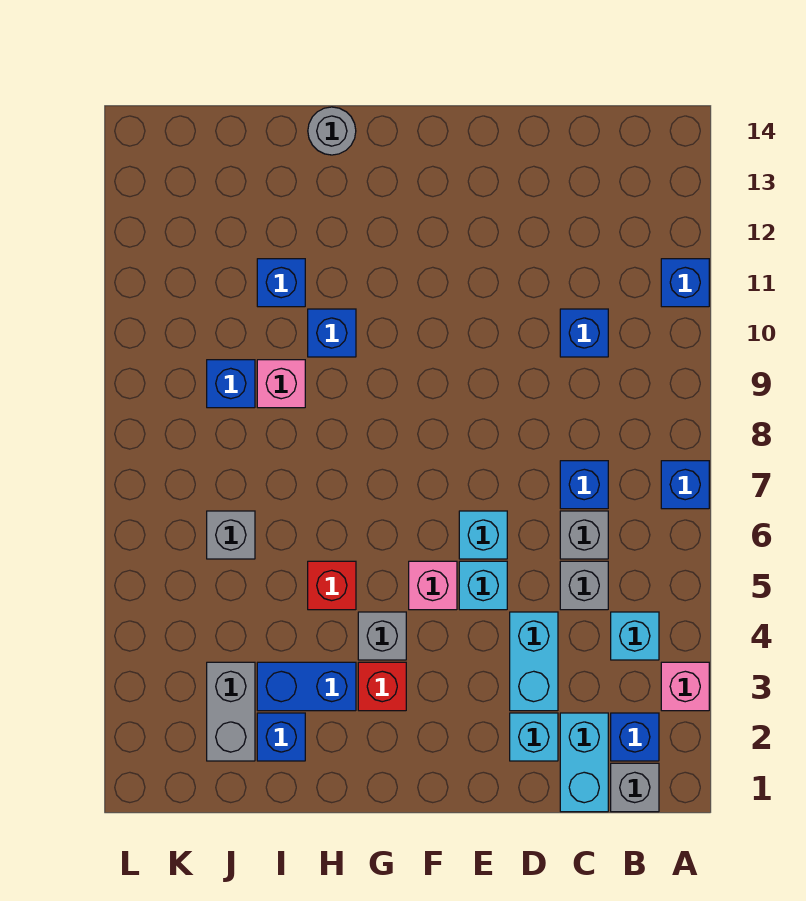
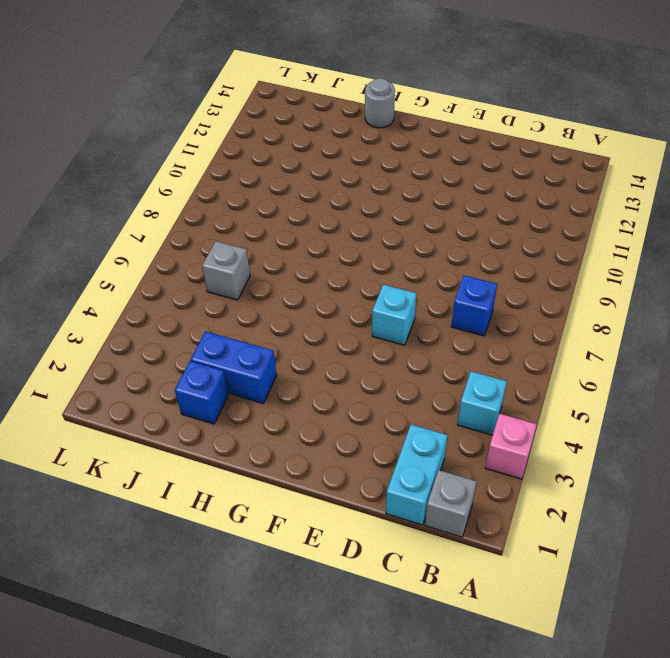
none -> blue brick A7 level 1
none -> blue brick A11 level 1
none -> blue brick B2 level 1

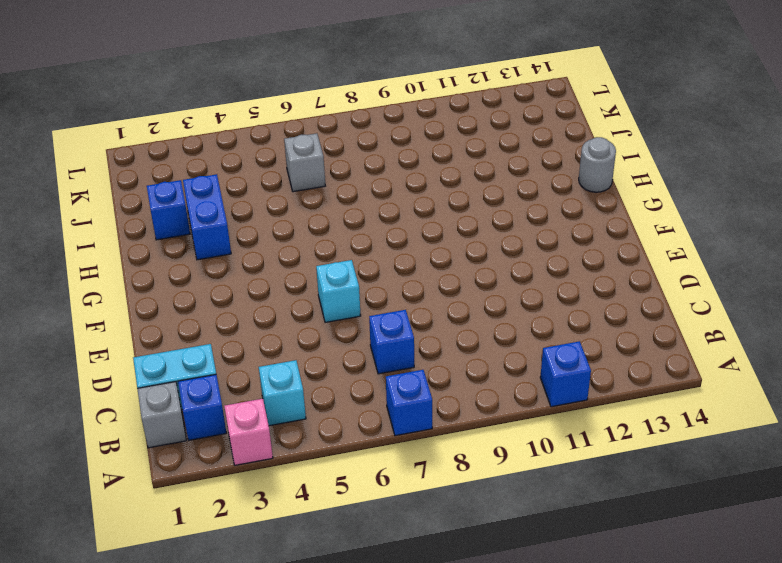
none -> grey brick C5 level 1
none -> grey brick C6 level 1
none -> blue brick C10 level 1

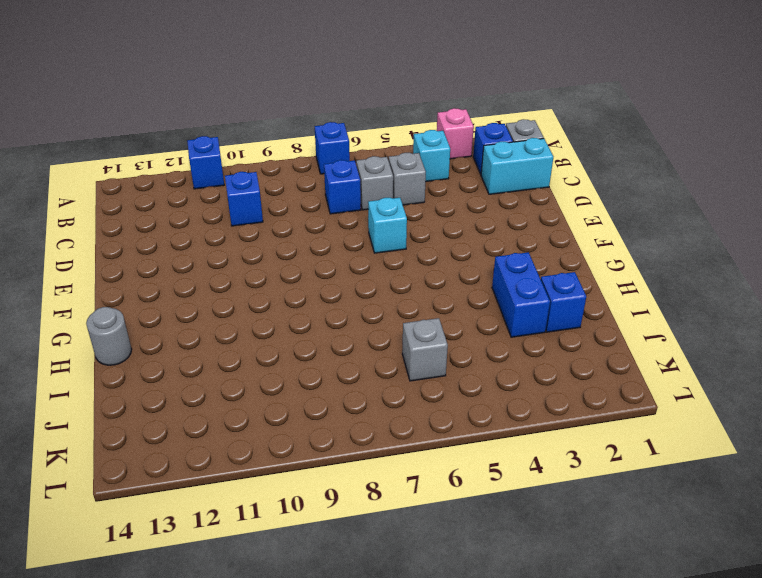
none -> cyan brick D2 level 1
none -> cyan brick D3:D4 level 1
none -> cyan brick E5 level 1

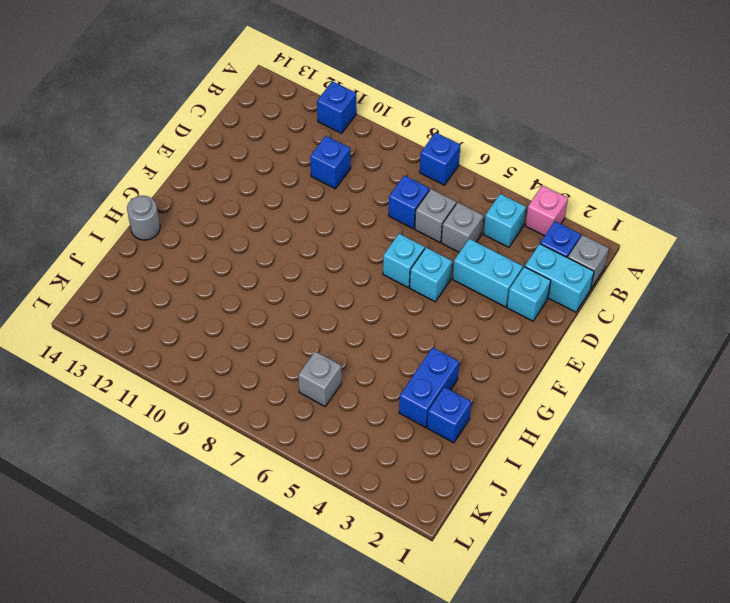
none -> pink brick F5 level 1
none -> red brick G3 level 1
none -> grey brick G4 level 1

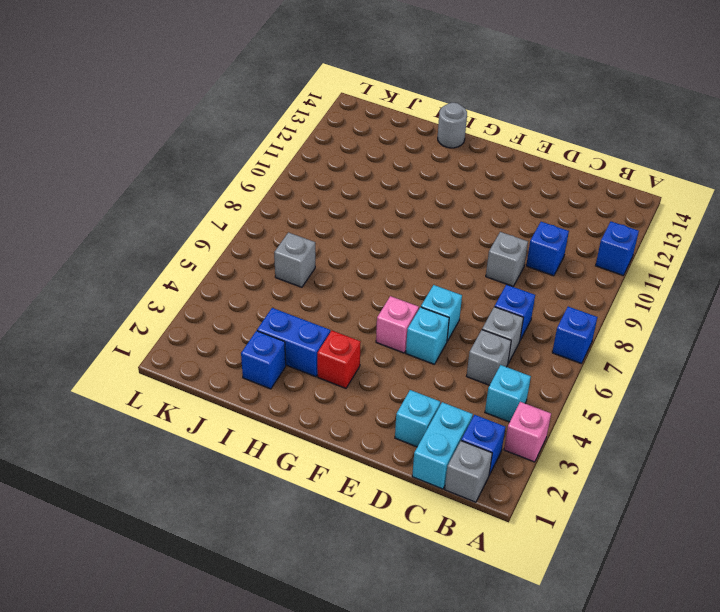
grey brick D9 level 1 -> grey brick G4 level 1
none -> cyan brick D3:D4 level 1
none -> red brick H5 level 1
none -> blue brick H10 level 1

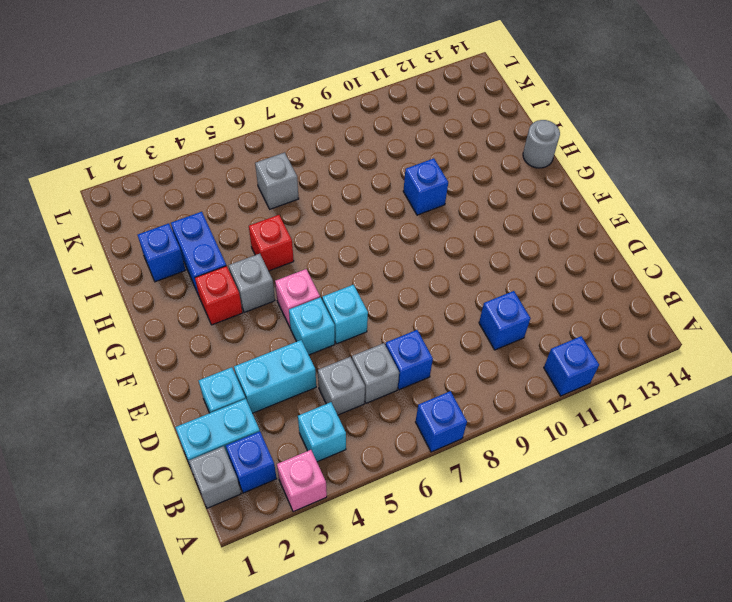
none -> pink brick I9 level 1
none -> blue brick I11 level 1
none -> grey brick J2:J3 level 1

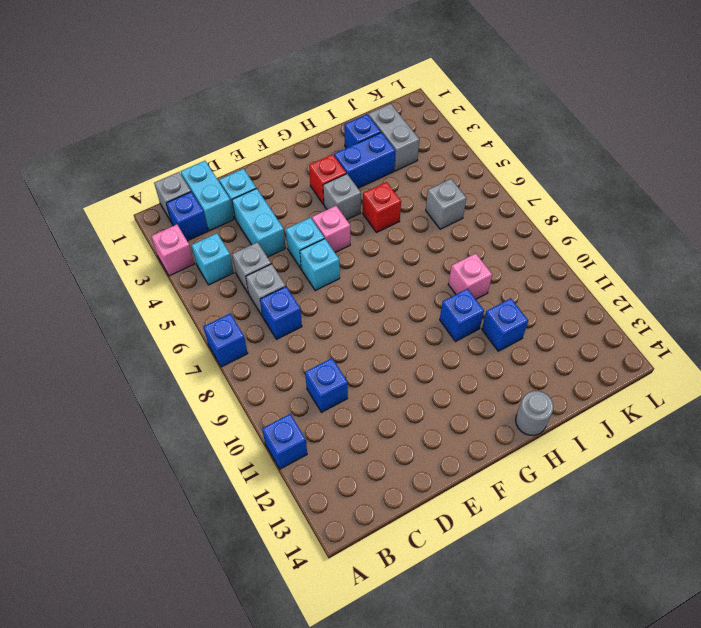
none -> blue brick J9 level 1

